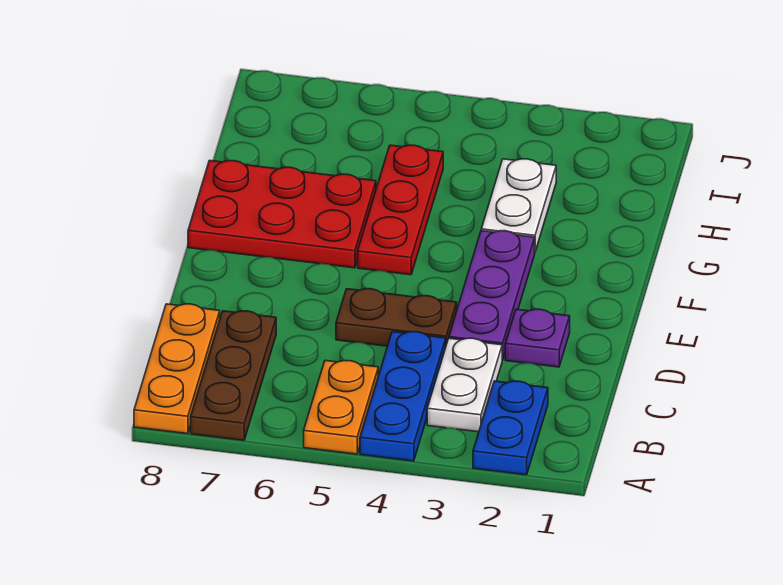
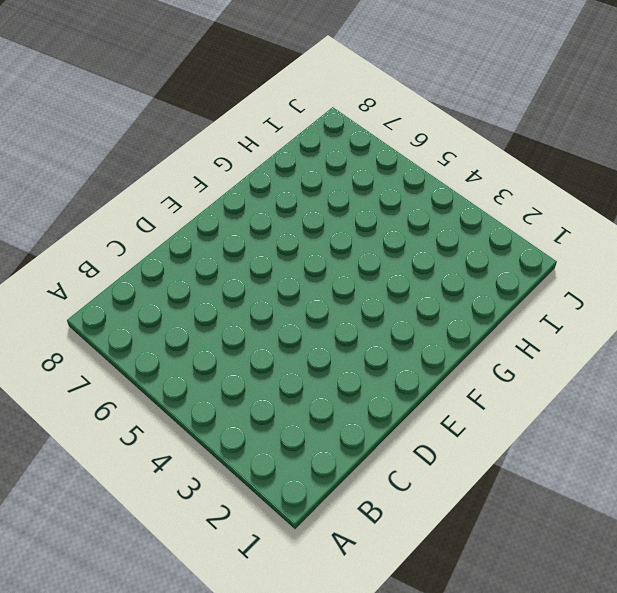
none -> blue plate A2:B2 level 1
none -> blue plate A4:C4 level 1
none -> orange plate A5:B5 level 1

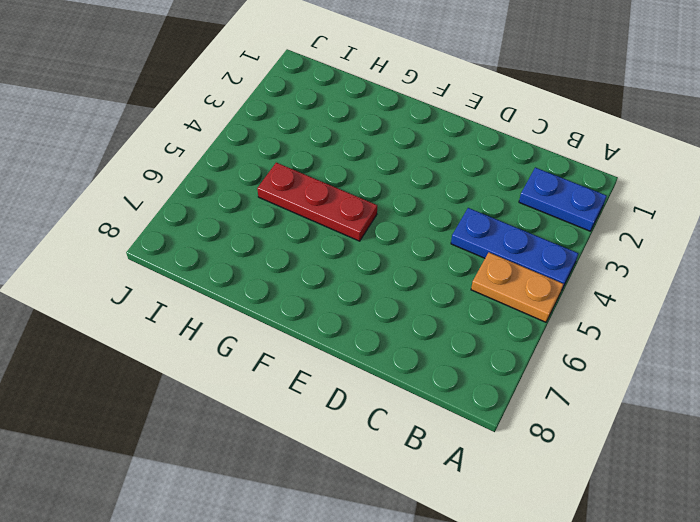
none -> brown plate A7:C7 level 1
none -> orange plate A8:C8 level 1
none -> white plate B3:C3 level 1

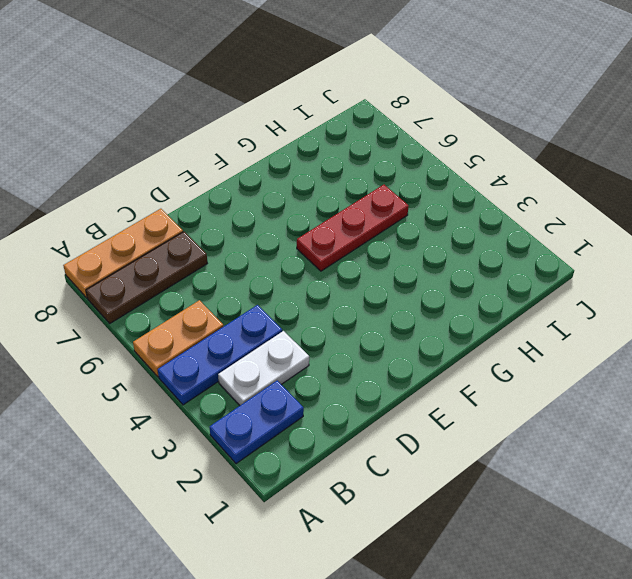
none -> purple plate D2 level 1
none -> purple plate D3:F3 level 1
none -> brown plate D4:D5 level 1

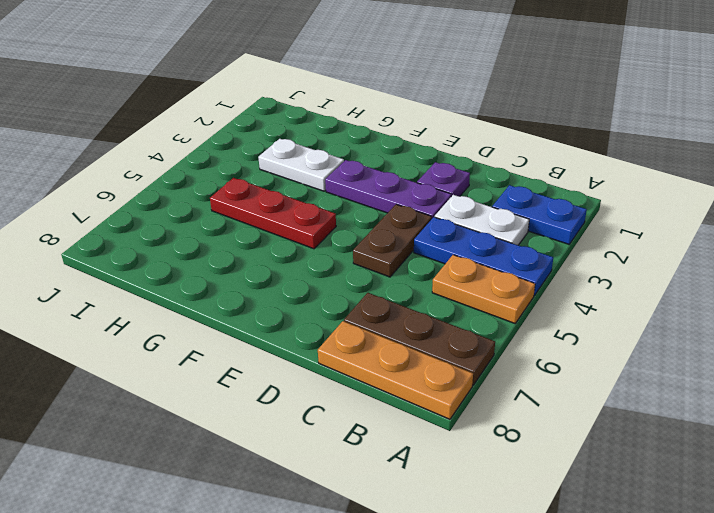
none -> red plate F6:G8 level 1

